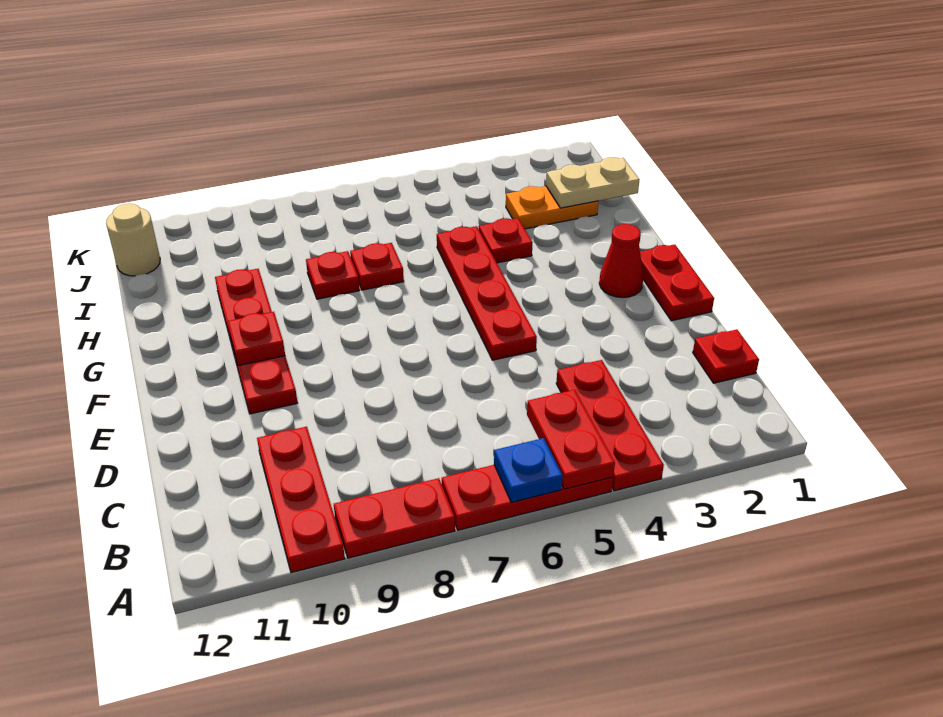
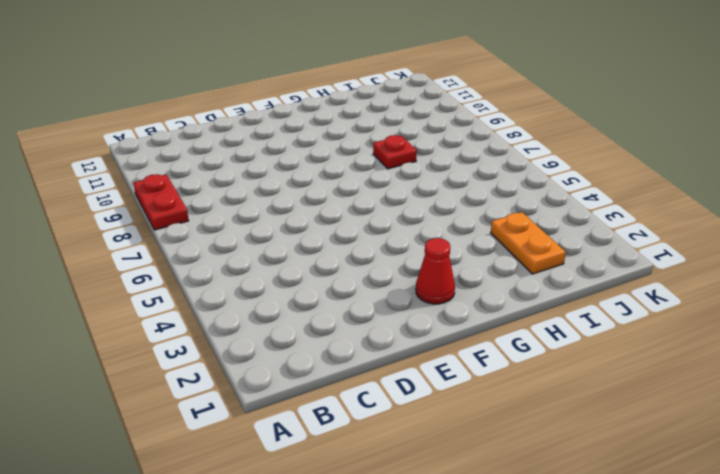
none -> red plate A4:C4 level 1
none -> red plate A5:A7 level 1
none -> red plate A10:C10 level 1

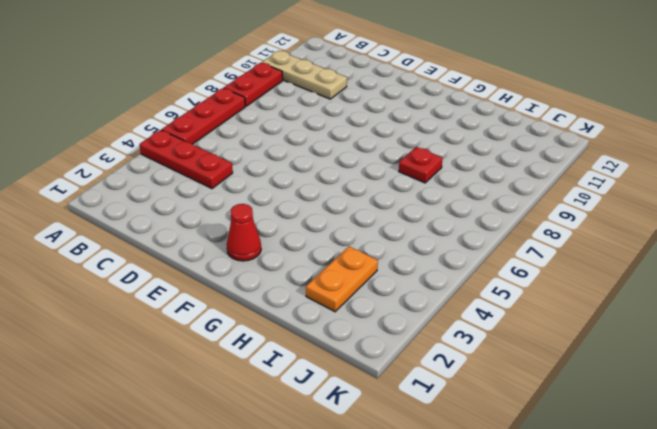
tan plate A10:C10 level 1 -> red plate A10:C10 level 1
none -> red plate C1 level 1
none -> red plate E1:F1 level 1
none -> red plate E5:H5 level 1

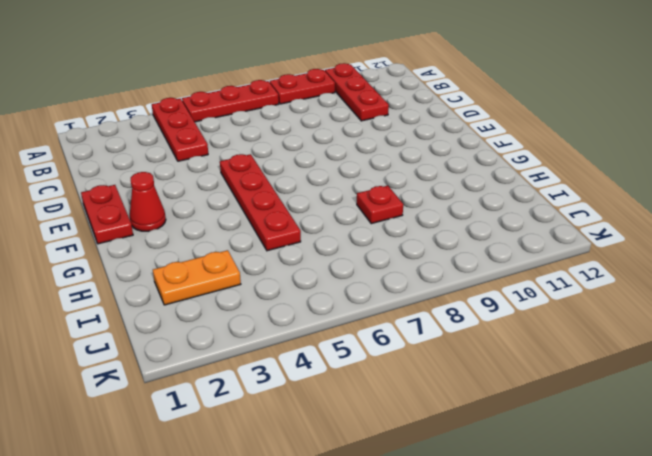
none -> red plate C1 level 1
none -> red plate E10:H10 level 1
none -> red plate H4 level 1

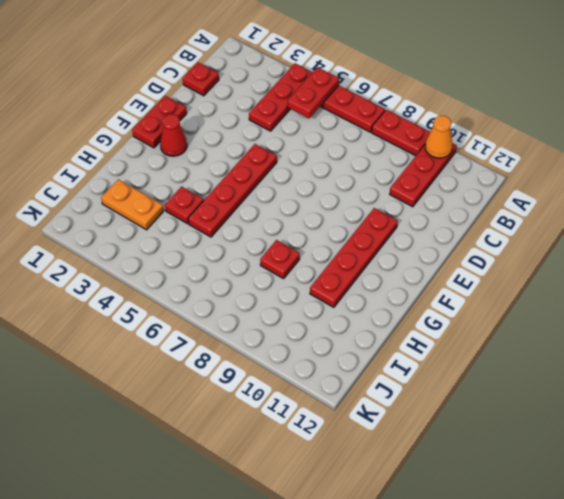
orange cone A10 level 2 -> none
none -> red plate H7 level 1
none -> tan round brick J12 level 1
none -> blue plate A6 level 2

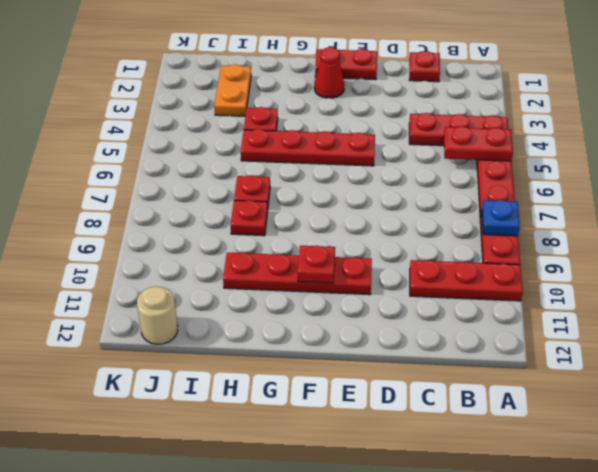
blue plate A8 level 2 -> blue plate A6 level 2
none -> tan plate I1:I2 level 2

